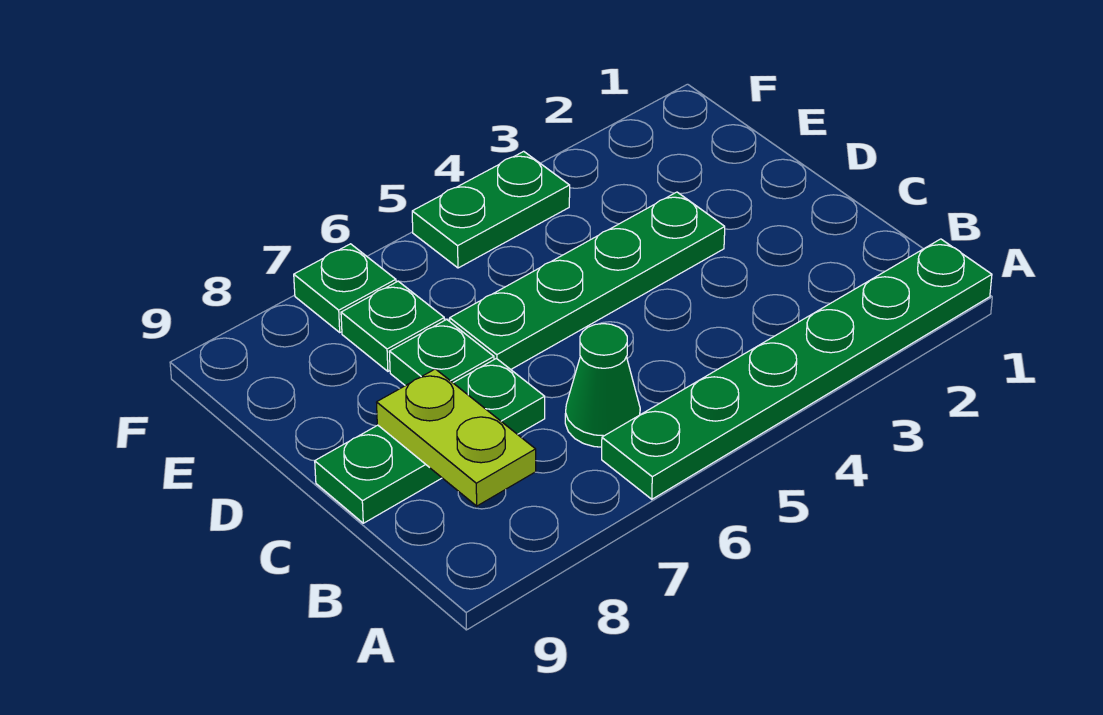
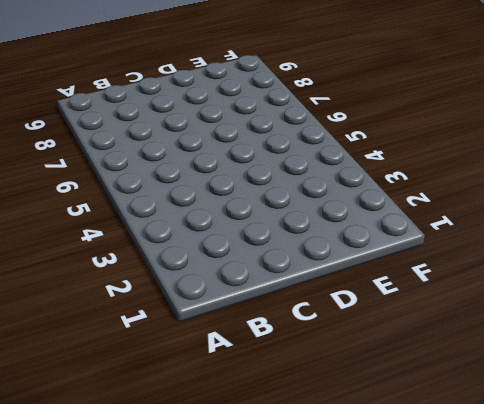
none -> green plate A1:A6 level 1
none -> green cone B6 level 1

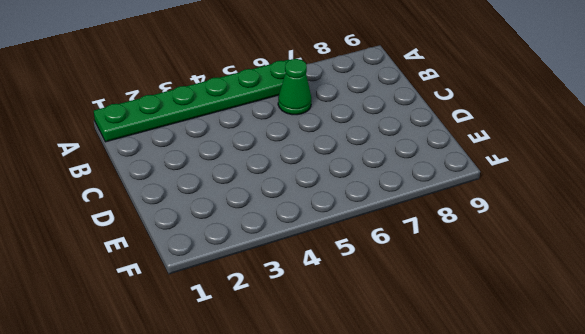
none -> green plate C7:C9 level 1
none -> green plate D3:D6 level 1

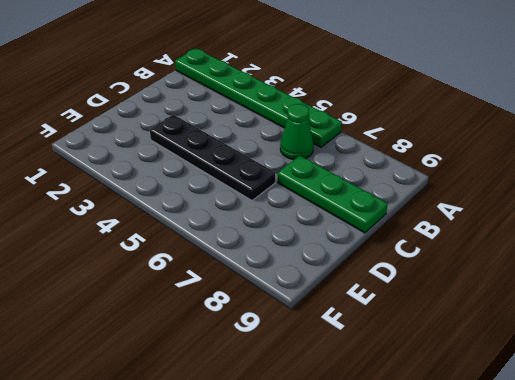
black plate D3:D6 level 1 -> green plate D3:D6 level 1
none -> green plate D7 level 1
none -> green plate E7 level 1

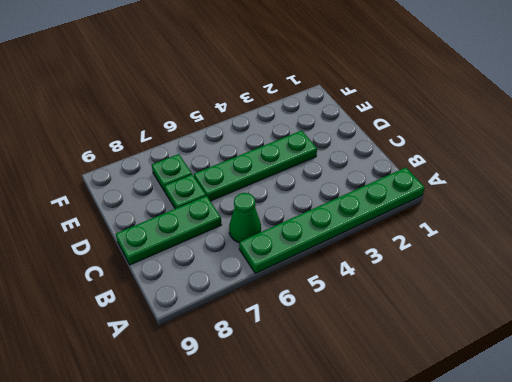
none -> green plate F4:F5 level 1
none -> green plate F7 level 1

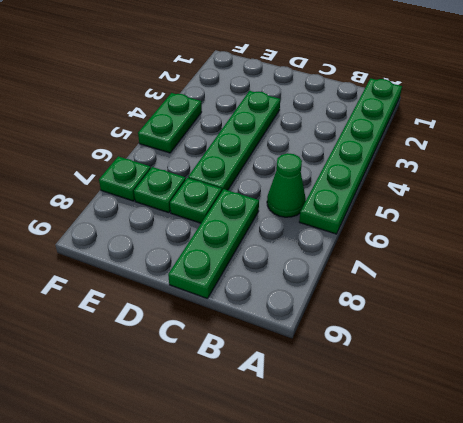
none -> lime plate B8:C8 level 2

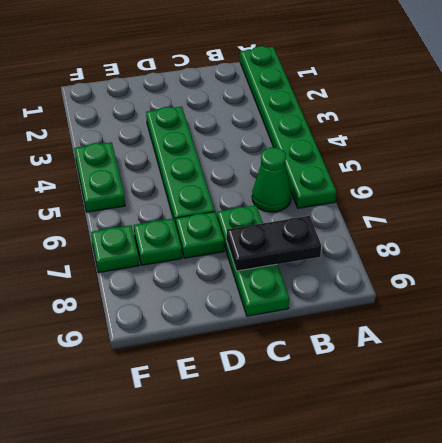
black plate B8:C8 level 2 -> lime plate B8:C8 level 2

